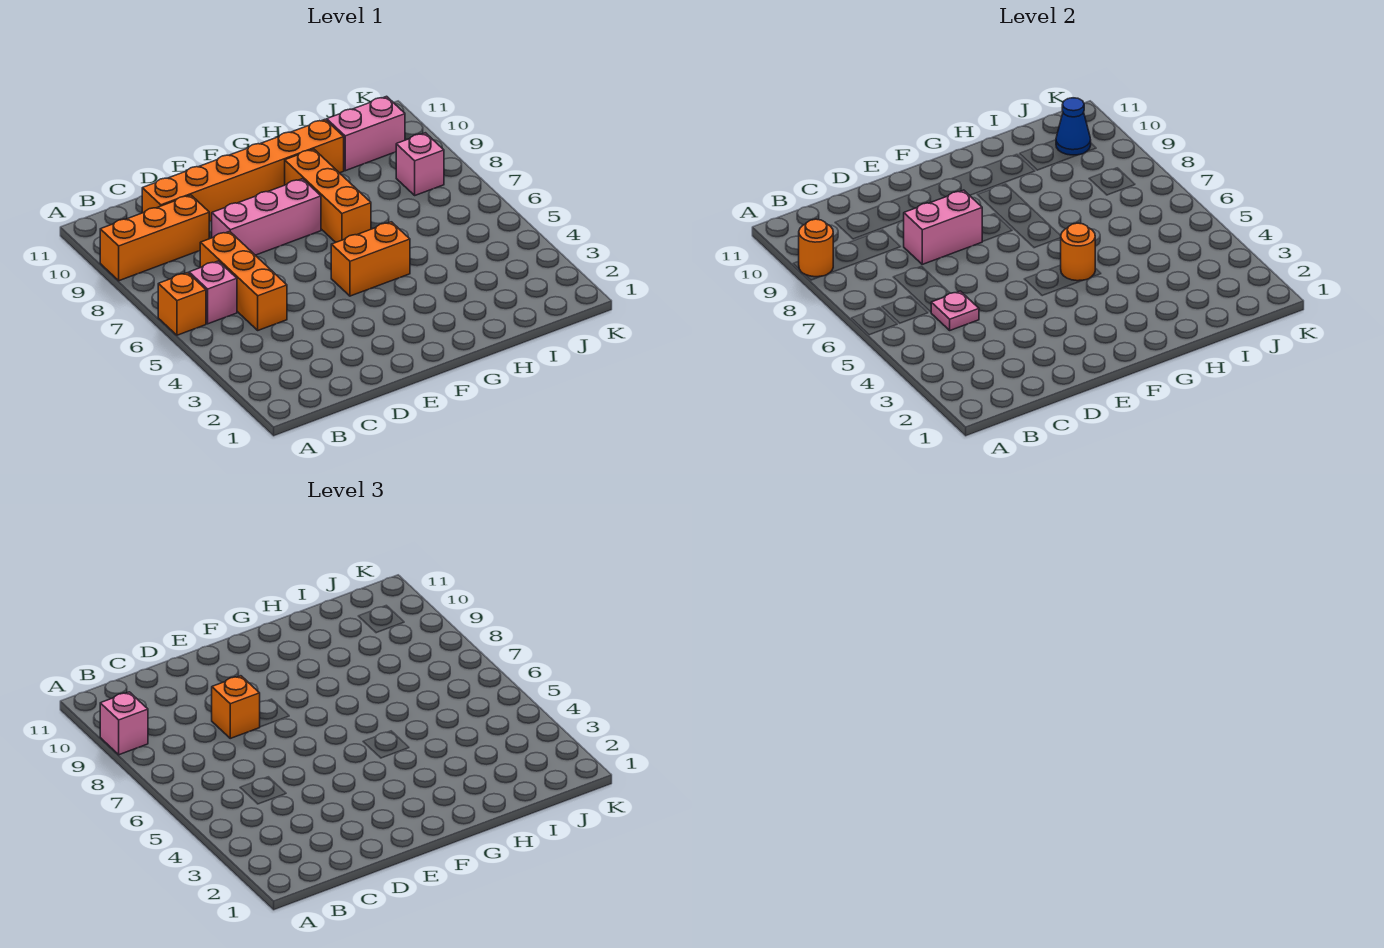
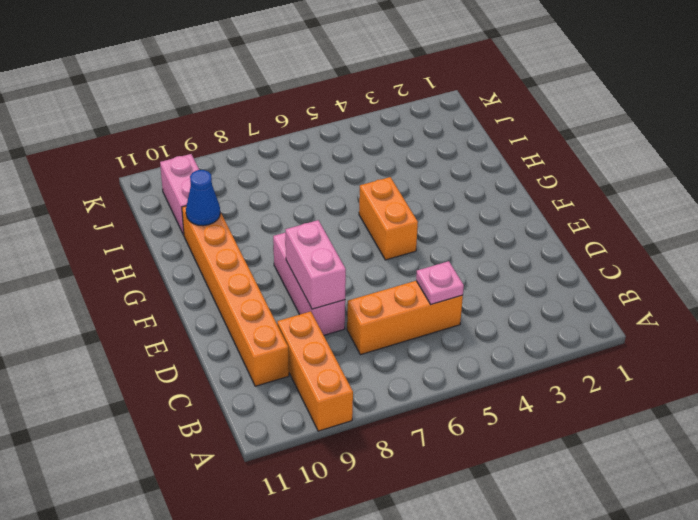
blue cone H10 level 2 -> blue cone J10 level 2
none -> orange brick A6 level 1
none -> pink brick B6 level 1
none -> orange brick G7:G9 level 1

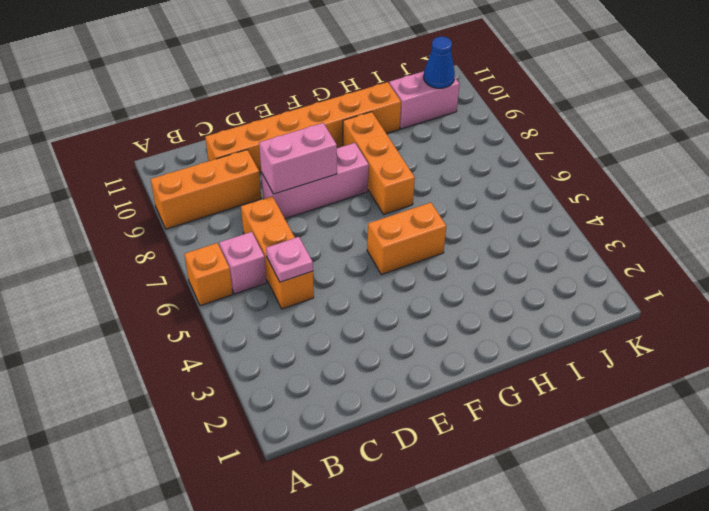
none -> pink brick J8 level 1
none -> orange round brick A9 level 2
none -> orange round brick G5 level 2

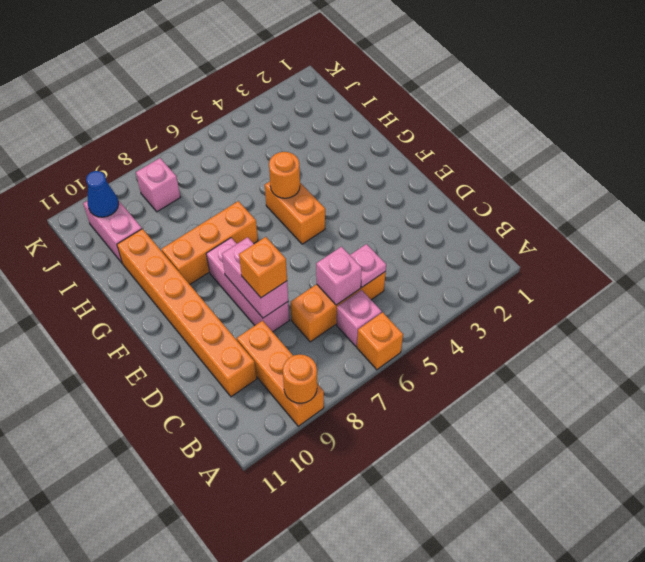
pink brick C6 level 2 -> pink brick A9 level 3

